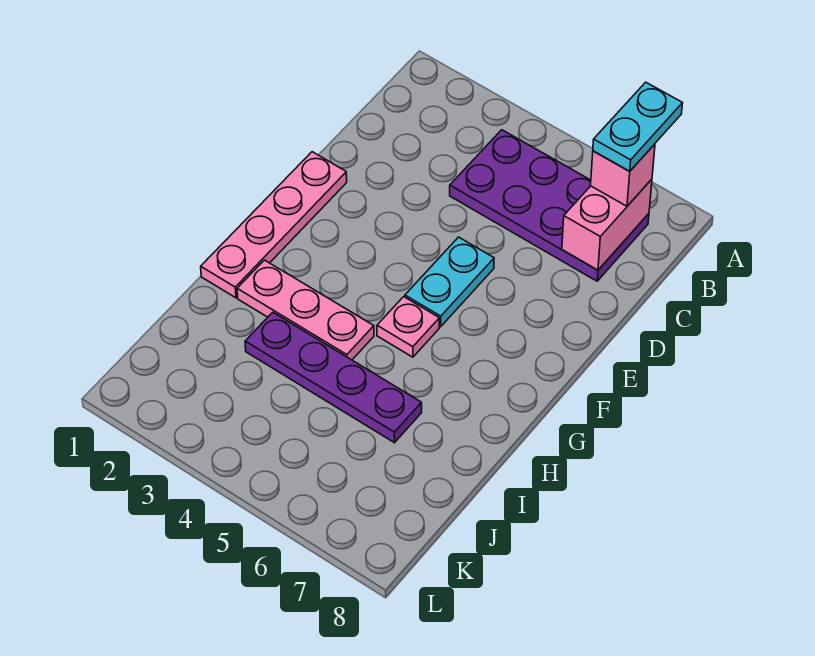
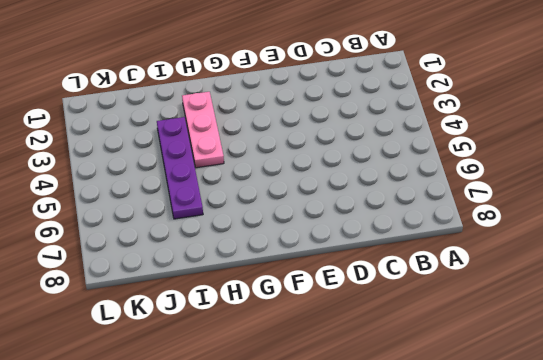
none -> purple plate B4:C7 level 1
none -> pink plate E1:H1 level 1

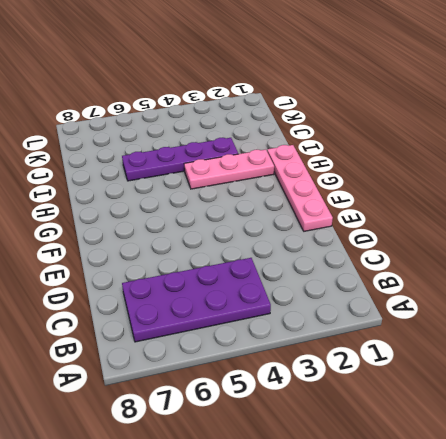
none -> cyan plate E5:F5 level 1
none -> pink plate G5 level 1

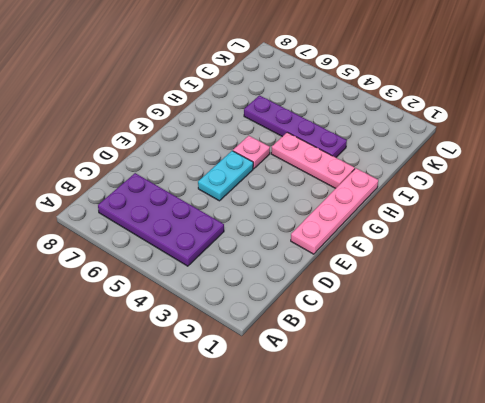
none -> pink brick B7:C7 level 2
none -> pink brick B7 level 3

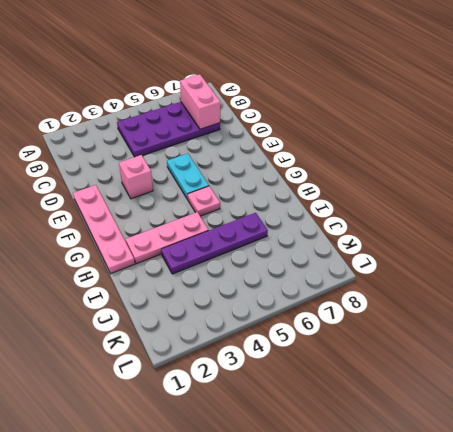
pink brick E3 level 1 -> pink brick B7 level 3
none -> cyan plate A7:B7 level 4

